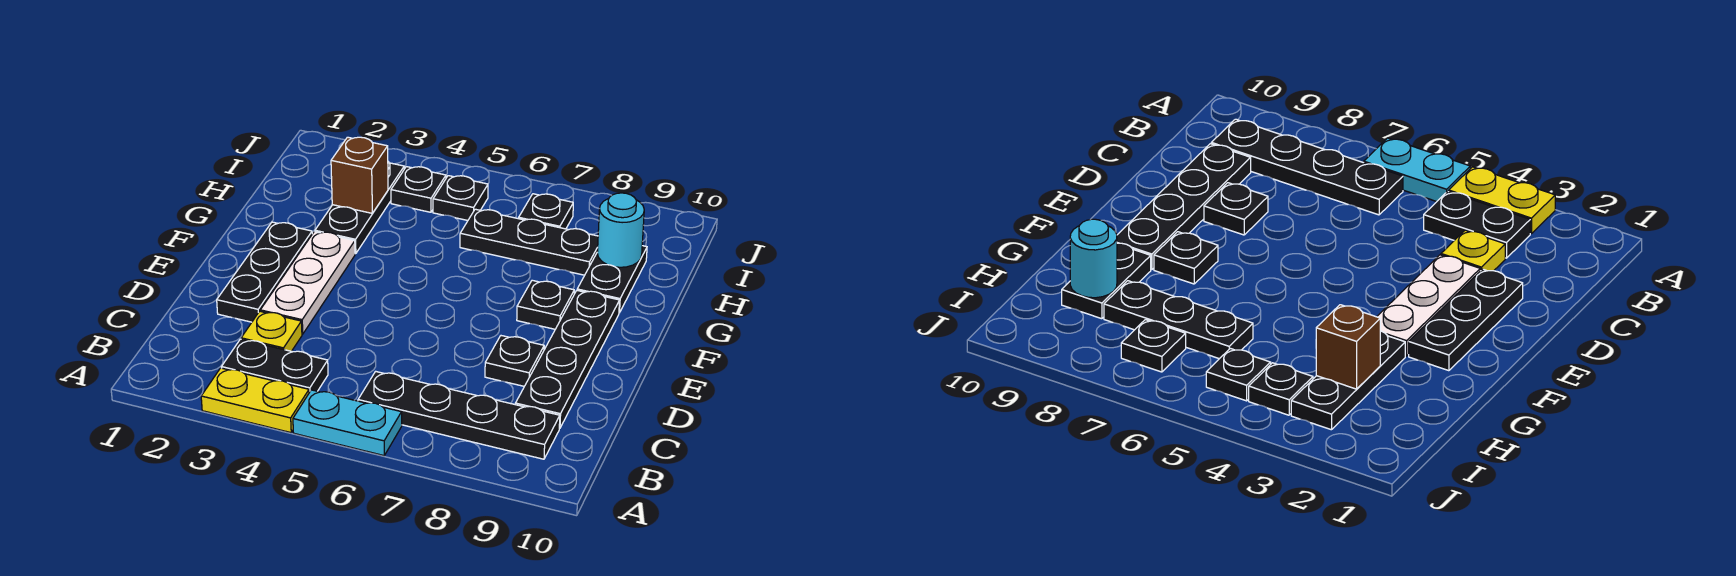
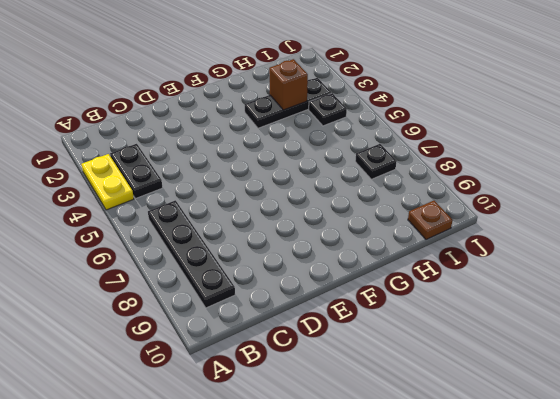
brown plate I10 level 1 -> none
none -> cyan plate A5:A6 level 1
none -> yellow plate C3 level 1
none -> black plate C9:F9 level 1

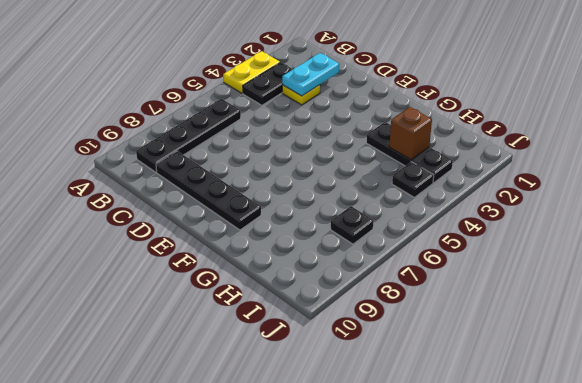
cyan plate C2:C3 level 2 -> cyan plate A5:A6 level 1
none -> black plate D2:F2 level 1
none -> white plate D3:F3 level 1
none -> black plate D8 level 1

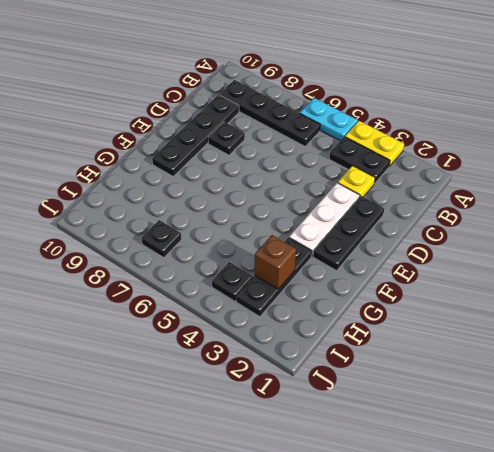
none -> black plate F8 level 1
none -> black plate G9:H9 level 1
none -> black plate H6:H8 level 1

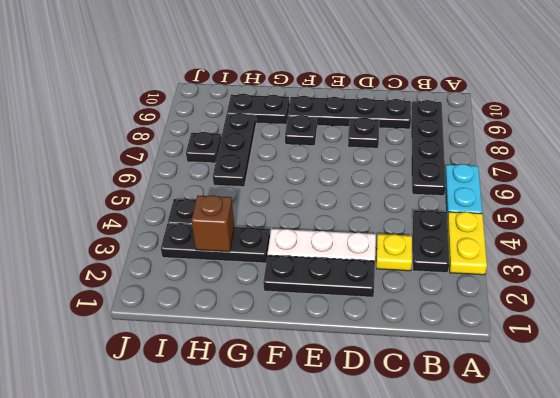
none -> black plate I5 level 1
none -> cyan round brick H9 level 2

